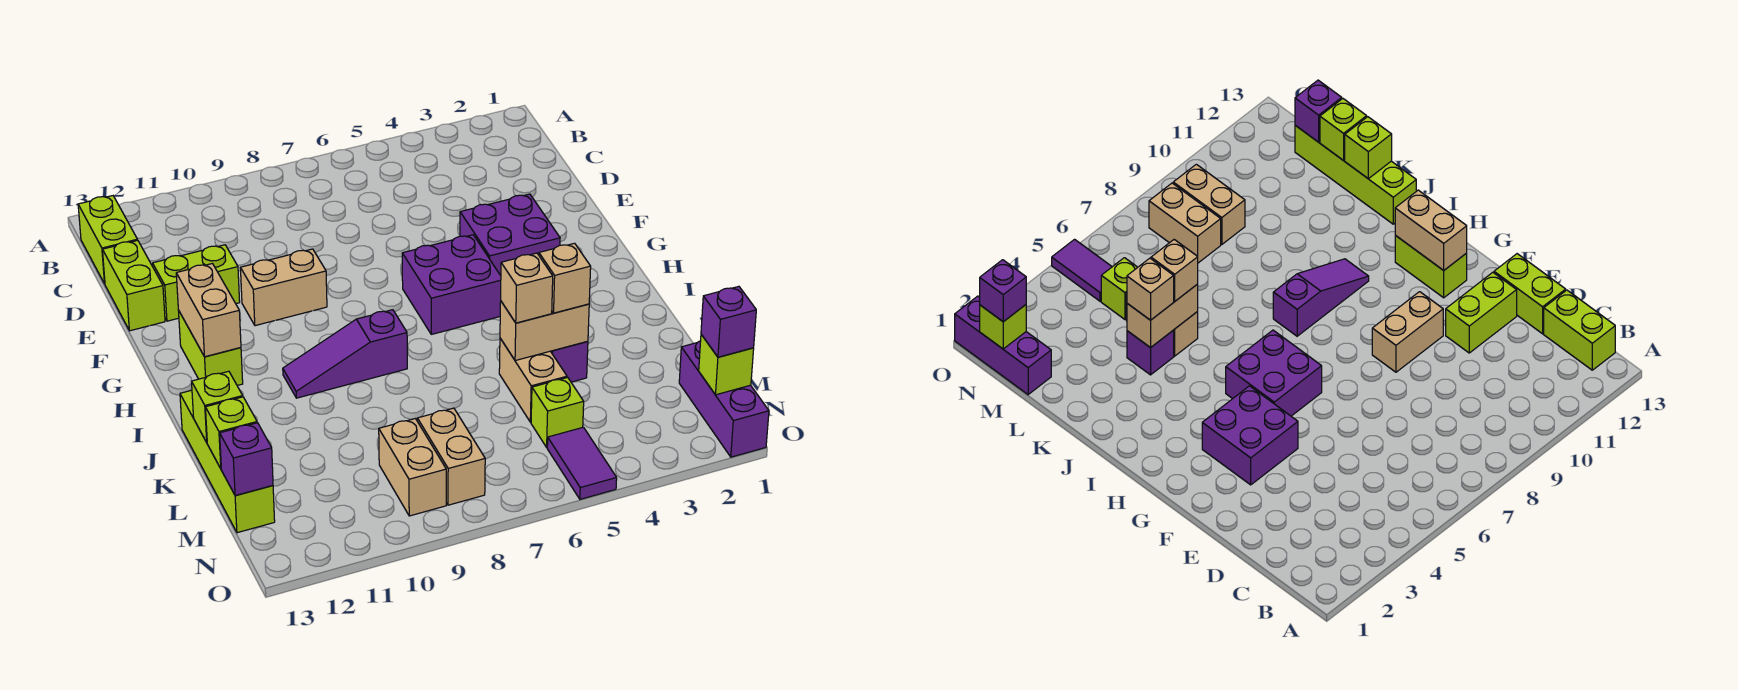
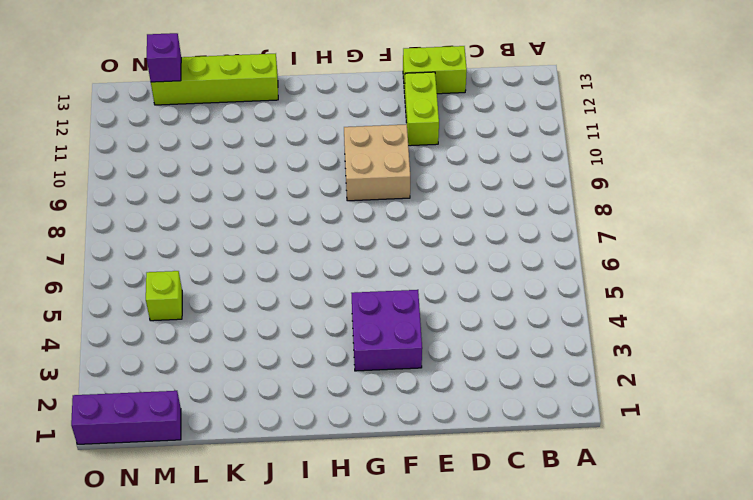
tan brick F9:G10 level 1 -> tan brick F9:F10 level 1
none -> lime brick B13:C13 level 1
none -> purple brick G5:H6 level 1
none -> lime brick G12:H12 level 1

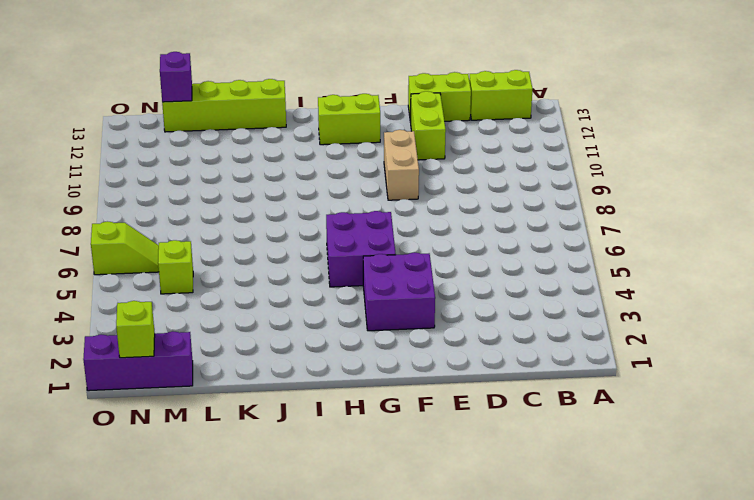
lime slope N6:O6 level 1 top O -> none
none -> purple slope I8:I10 level 1 top 8
none -> purple brick K4 level 1
none -> tan brick K5:L5 level 1

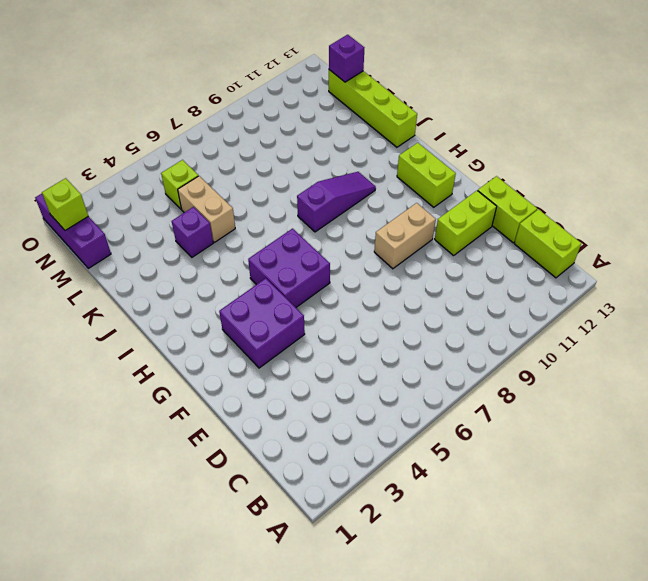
none -> tan brick M8:N8 level 1
none -> tan brick M9:N9 level 1
none -> purple tile N5:O5 level 1

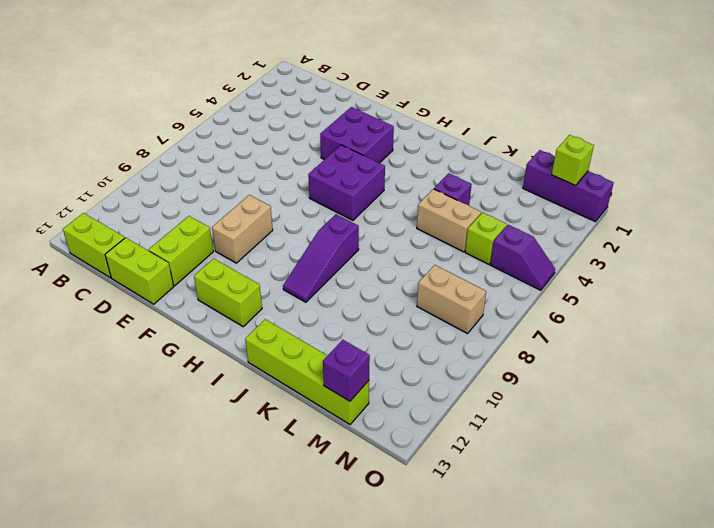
purple slope N5:O5 level 1 top N -> purple tile N5:O5 level 1
none -> tan brick M9:N9 level 1
none -> tan brick G12:H12 level 2
none -> tan brick K4:K5 level 2

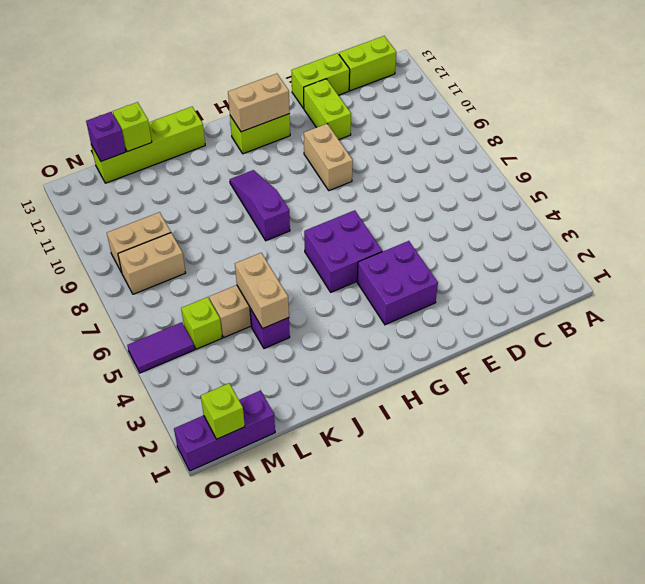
none -> lime brick K13 level 2
none -> tan brick K4 level 3
none -> tan brick K5 level 3

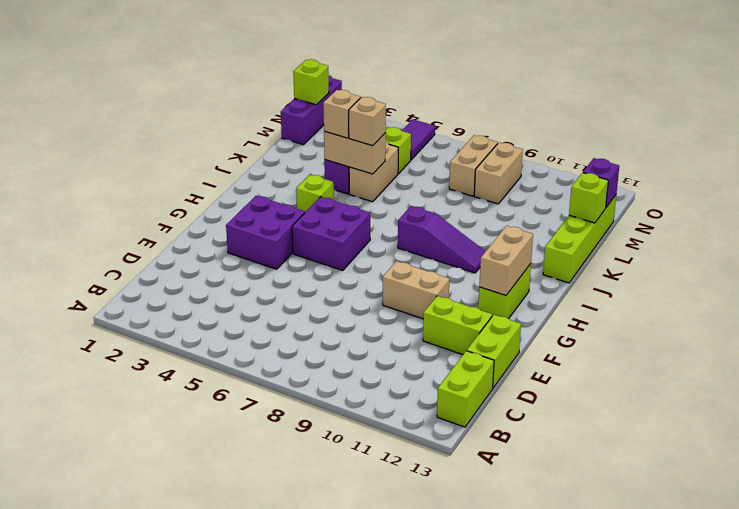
lime brick I4 level 1 -> lime brick K13 level 2
none -> purple brick N1 level 3

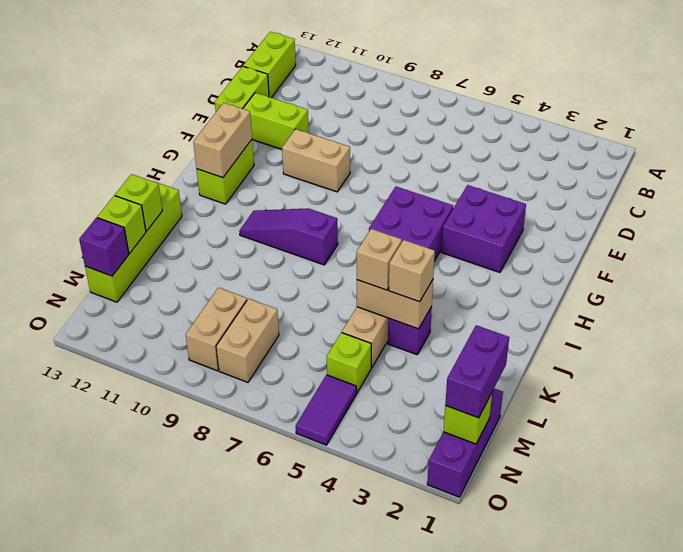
purple brick M1:N1 level 3 -> purple brick N1 level 3

